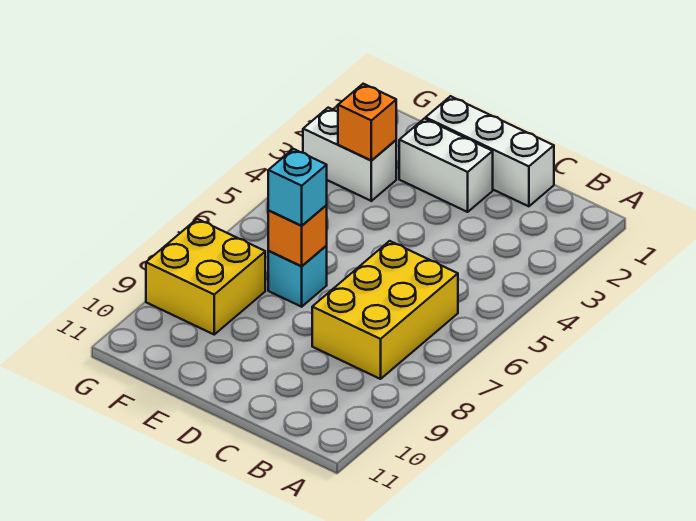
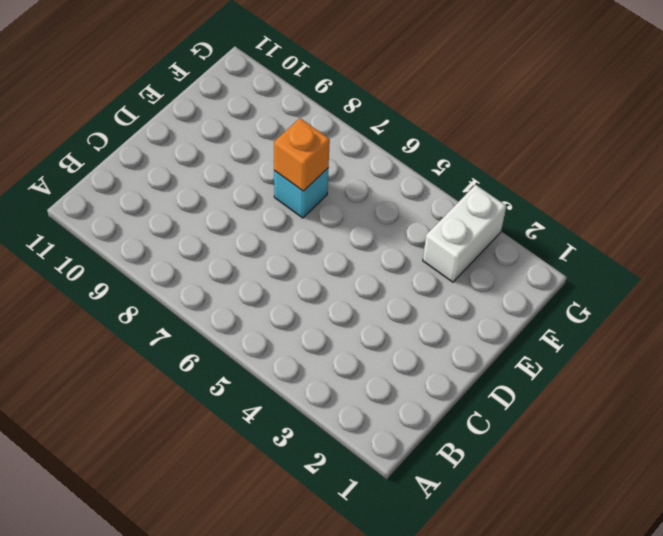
none -> yellow brick B6:C8 level 1
none -> white brick C1:E1 level 1

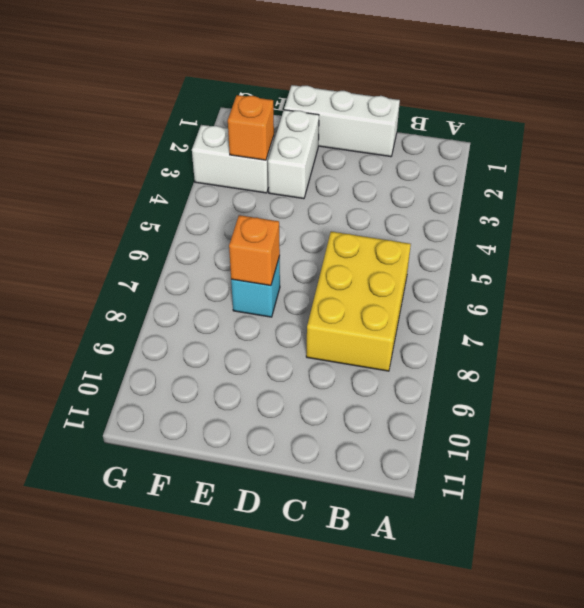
white brick E2:E3 level 1 -> white brick D2:E2 level 1
none -> yellow brick F8:G9 level 1
none -> cyan brick E7 level 3

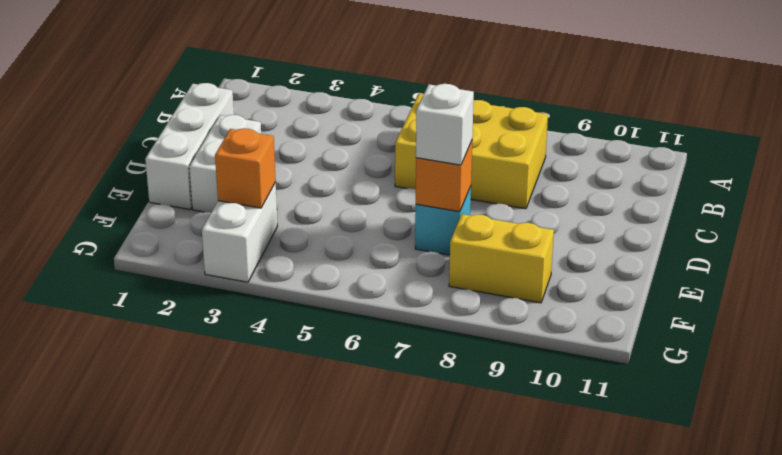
white brick E7 level 3 -> cyan brick E7 level 3
yellow brick F8:F9 level 1 -> yellow brick F8:G9 level 1

